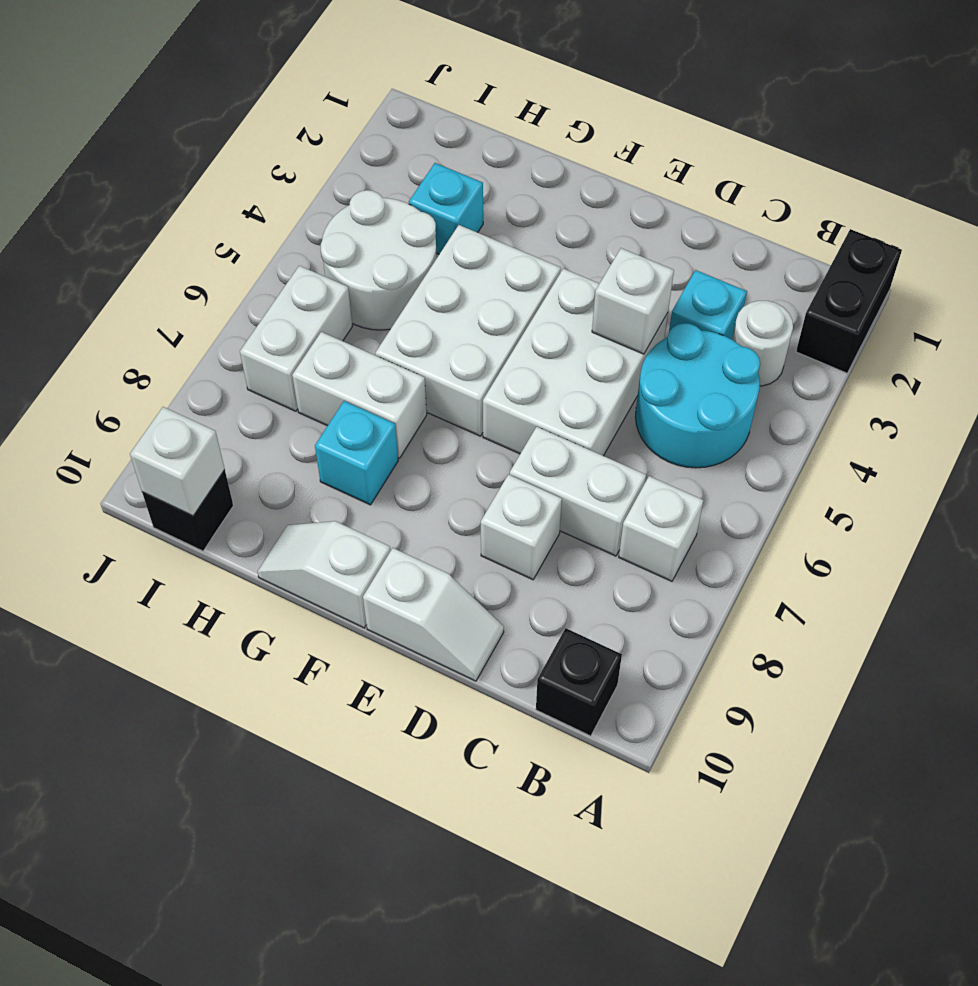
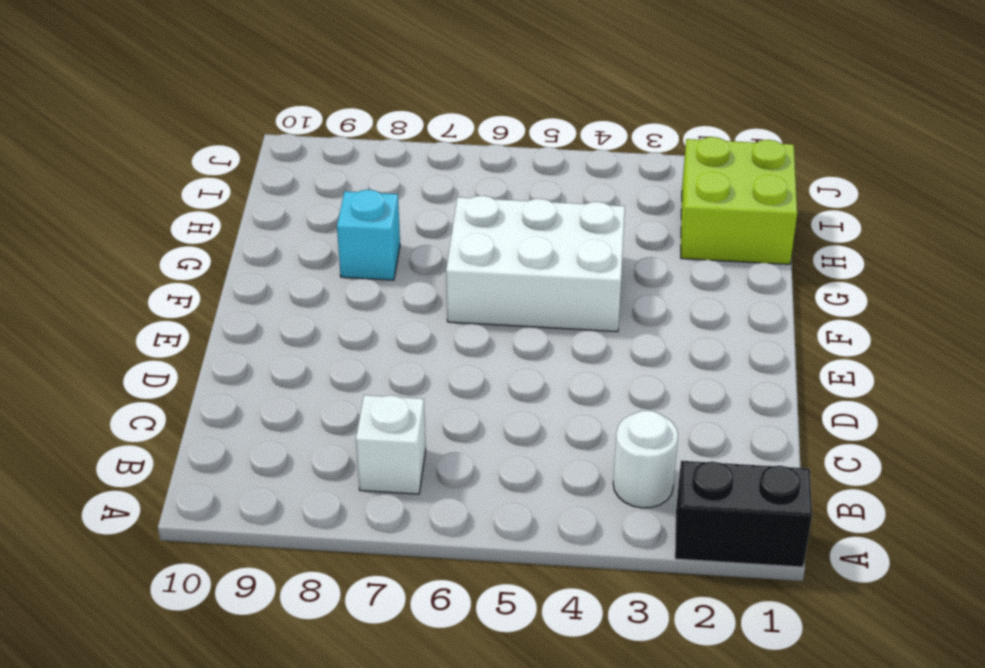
lime brick H1:I2 level 1 -> none
none -> cyan round brick B4:C5 level 1
none -> black brick B10 level 1
none -> cyan brick C3 level 1

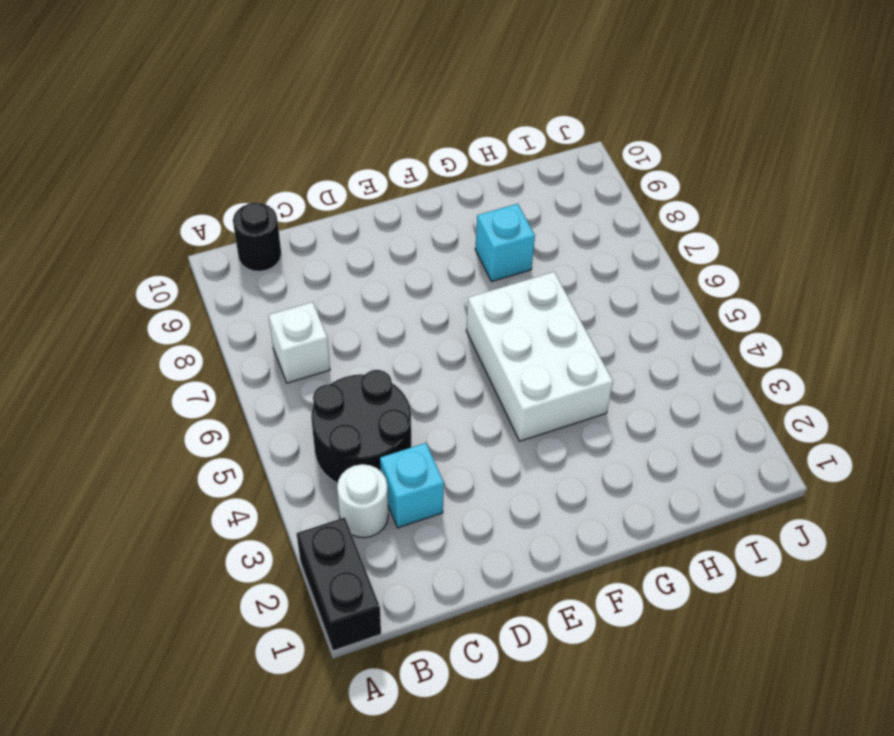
black round brick B4:C5 level 1 -> cyan round brick B4:C5 level 1
black round brick B10 level 1 -> black brick B10 level 1
none -> white brick C7:D7 level 1
none -> white brick D4:E6 level 1
none -> white brick D8 level 1

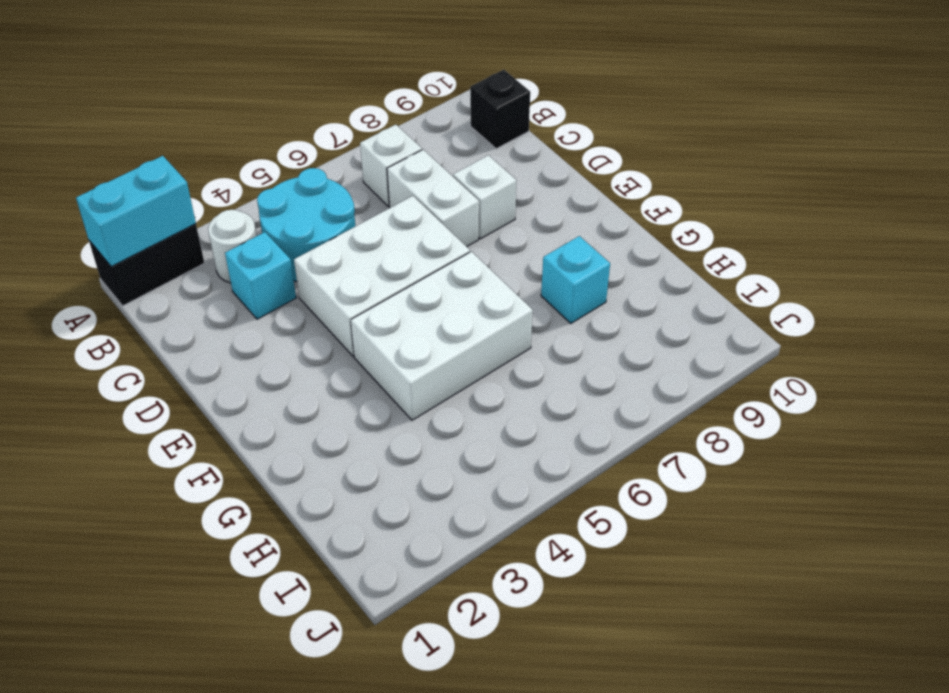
cyan brick A1:A2 level 2 -> none
none -> white slope D10:E10 level 1 top E
none -> white slope F10:G10 level 1 top F
none -> white brick G7:H7 level 1

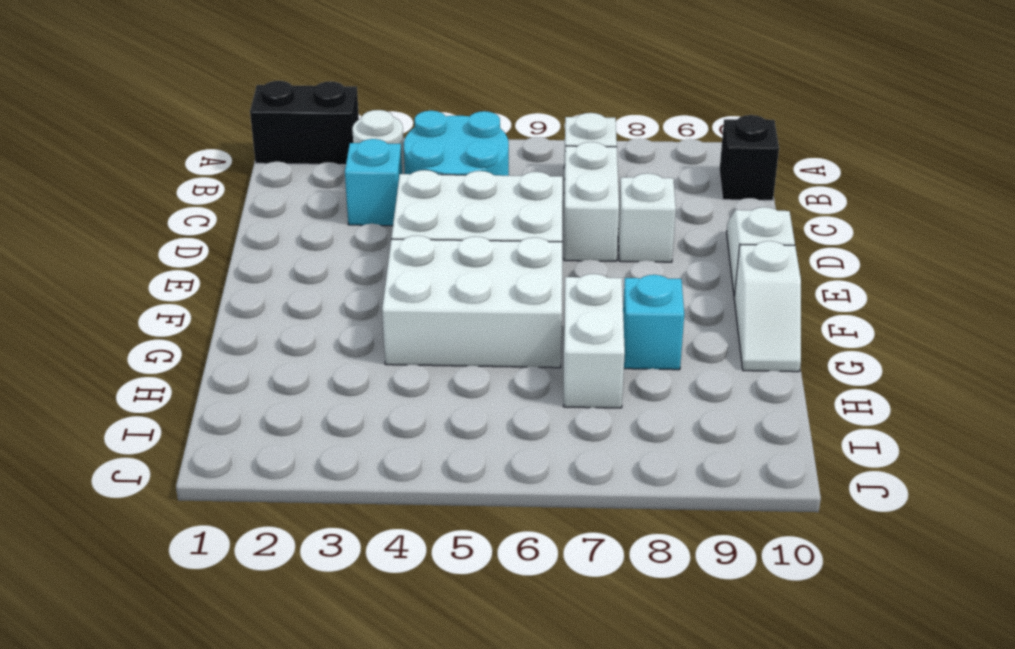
none -> cyan brick H3 level 1
none -> white round brick H4:I5 level 1
none -> white brick I6:I7 level 1

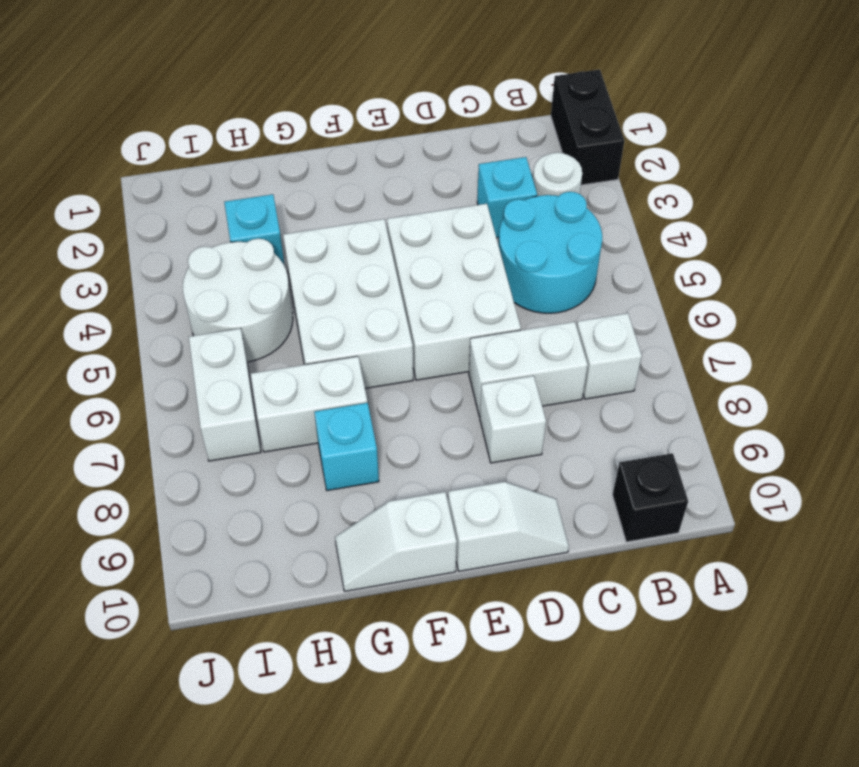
none -> black brick I10 level 1
none -> white brick D4 level 2
none -> white brick I10 level 2

